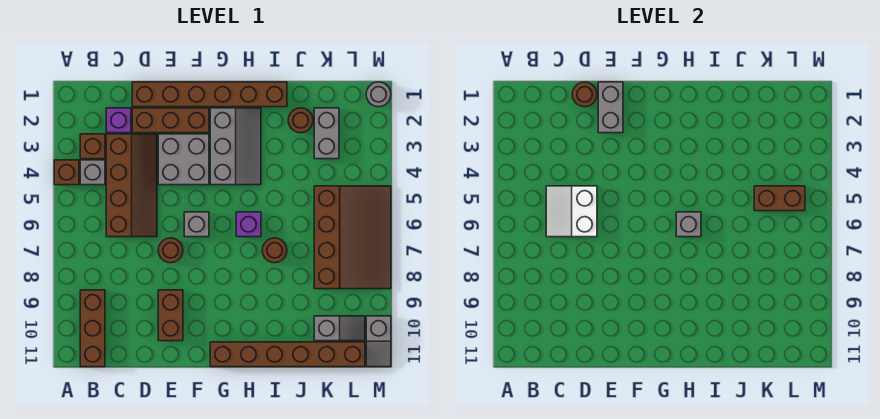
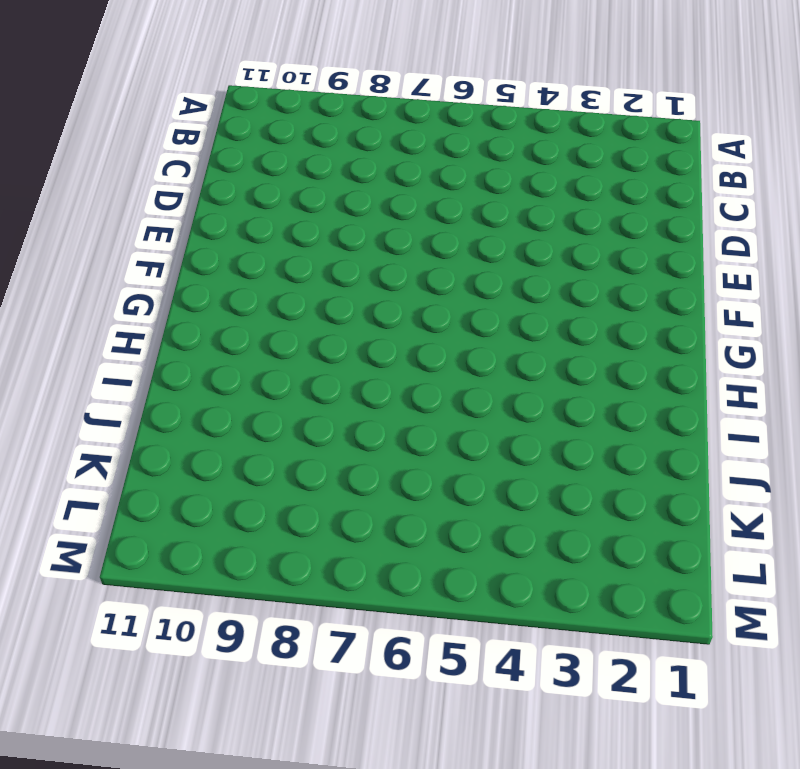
none -> brown brick A4 level 1
none -> brown brick B3 level 1
none -> grey brick B4 level 1

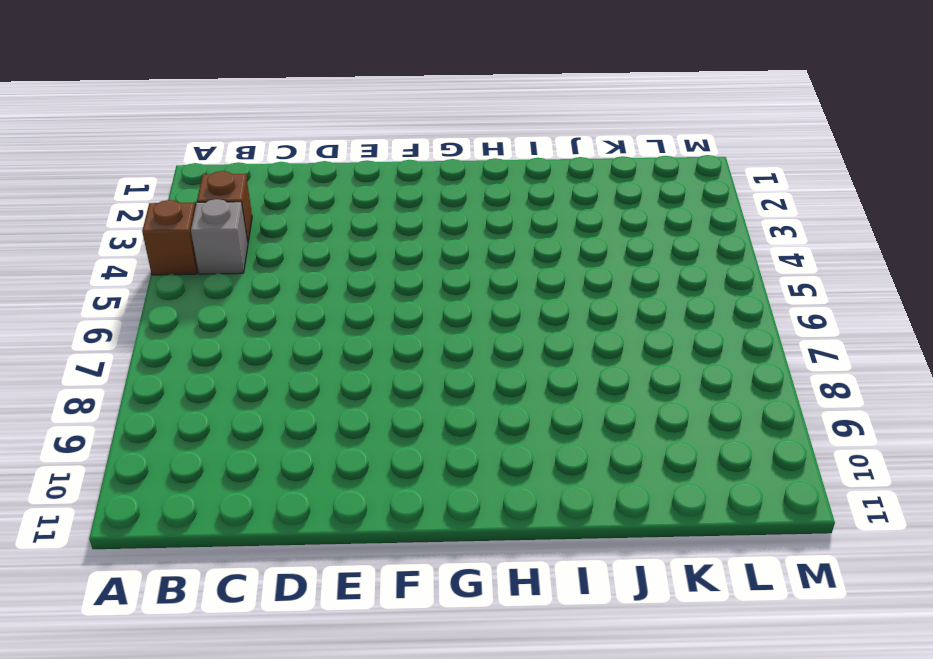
none -> brown brick B9:B11 level 1
none -> purple brick C2 level 1
none -> brown slope C3:D6 level 1 top C

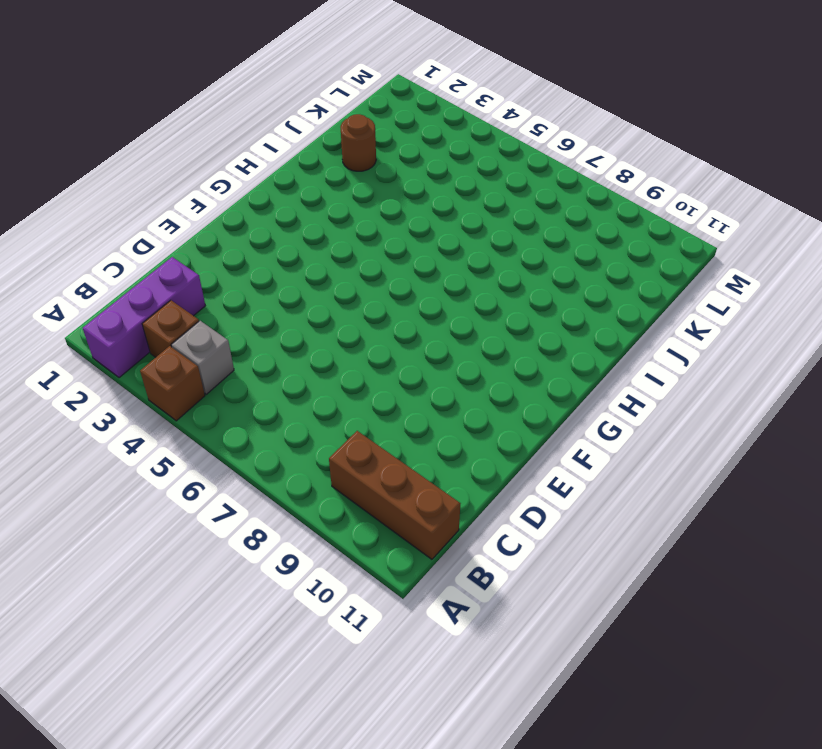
purple brick A2:C2 level 1 -> purple brick C2 level 1
none -> brown slope C3:D6 level 1 top C
none -> brown brick D1:I1 level 1
none -> brown brick D2:F2 level 1

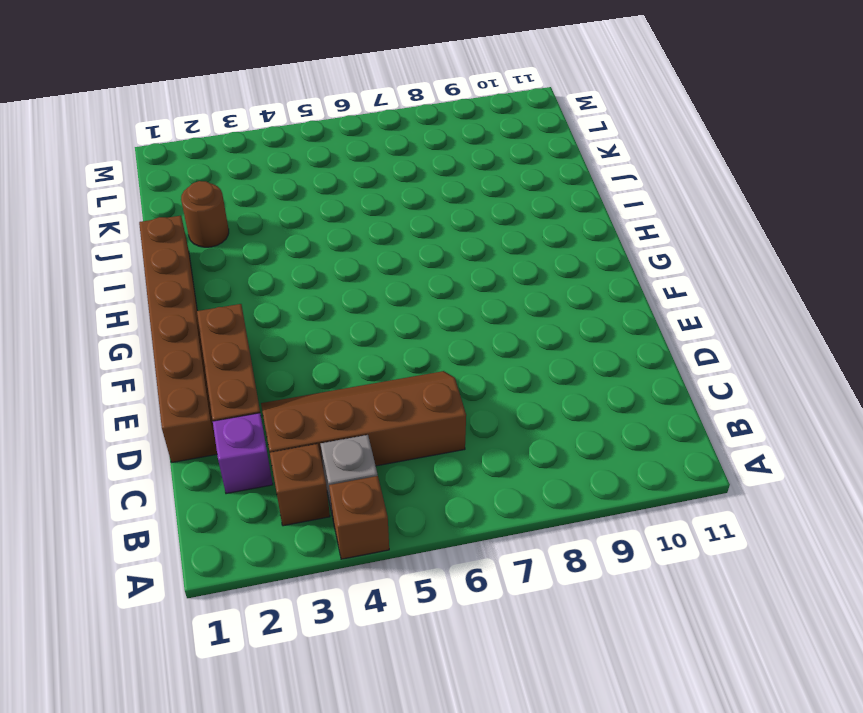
none -> brown brick B9:B11 level 1
none -> grey brick E3:F4 level 1
none -> brown round brick E7 level 1

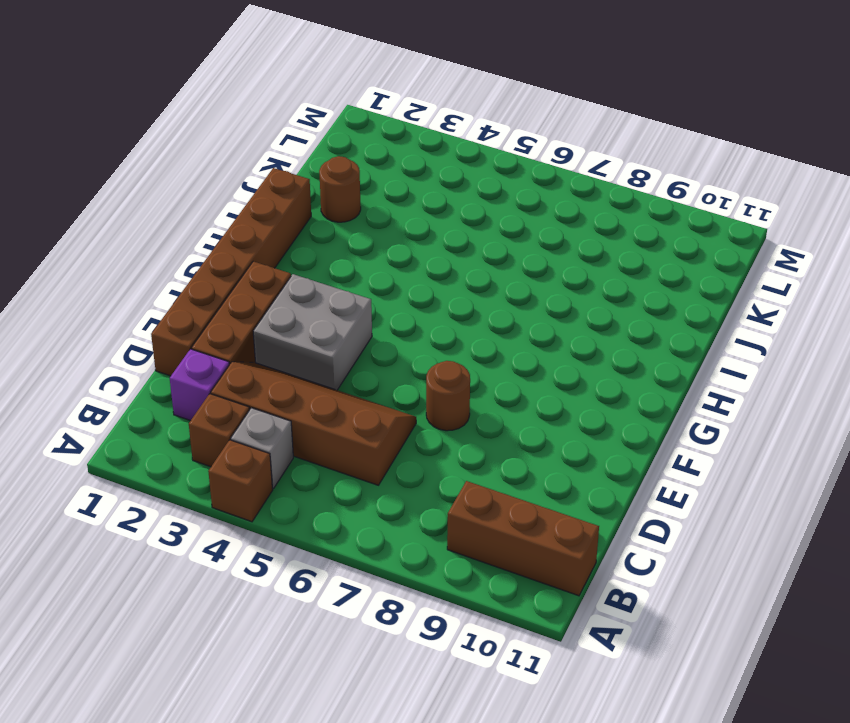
none -> brown brick E9:E10 level 1
none -> grey brick F6 level 1
none -> grey slope G2:H4 level 1 top G

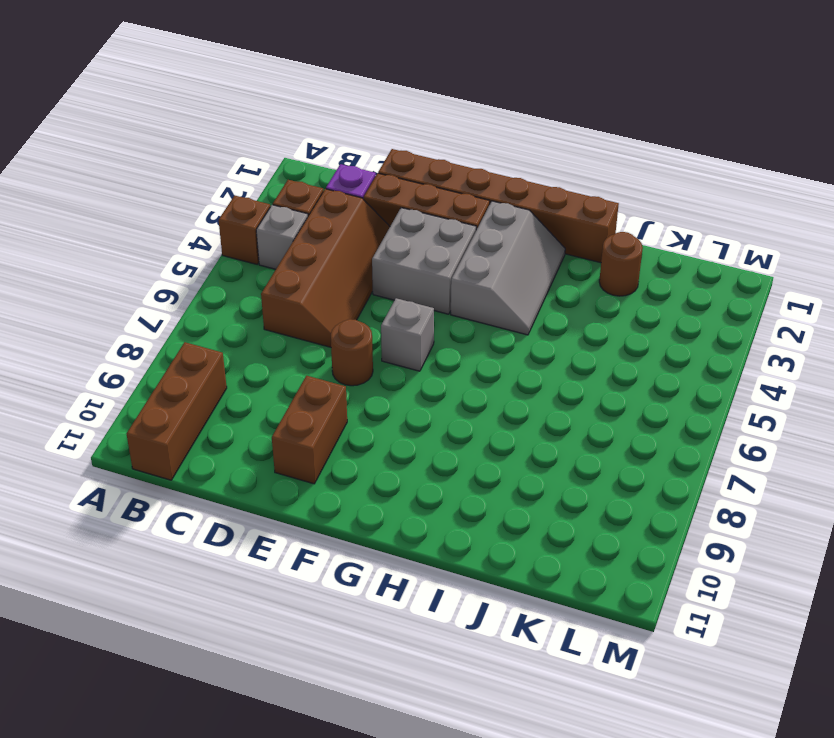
none -> brown brick G11:L11 level 1
none -> purple brick H6 level 1
none -> brown round brick I7 level 1

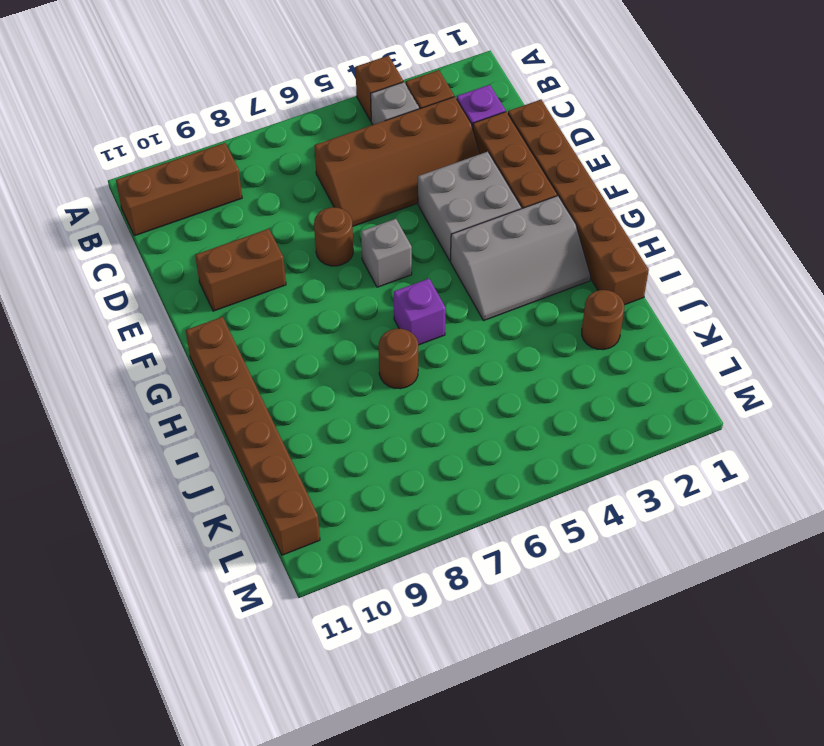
none -> grey brick K2:K3 level 1
none -> brown slope K5:M8 level 1 top K
none -> grey slope K10:L10 level 1 top K

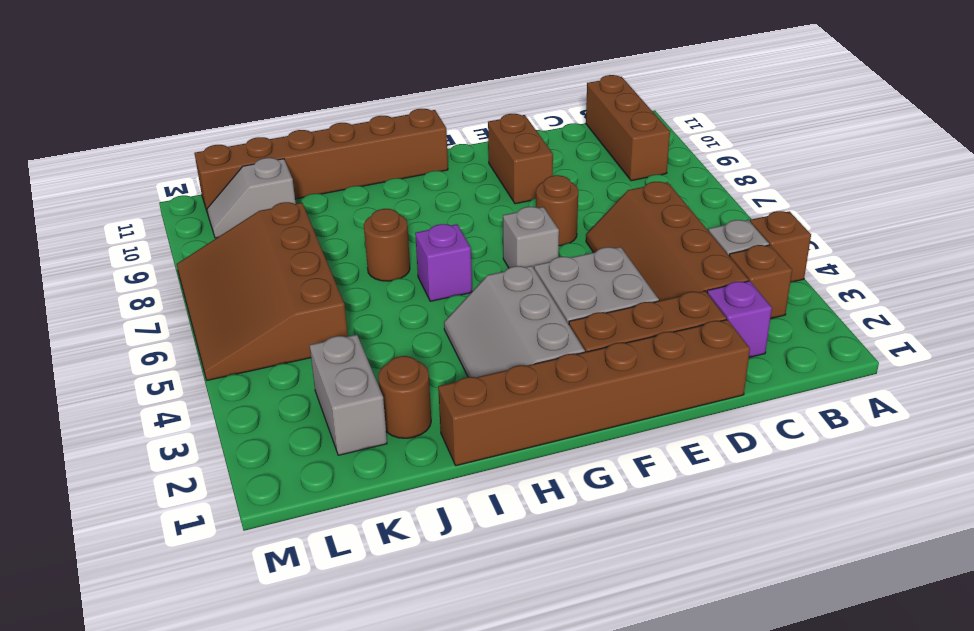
none -> grey round brick M1 level 1
none -> grey slope M10:M11 level 1 top 10
none -> white slope C5:D6 level 2 top D

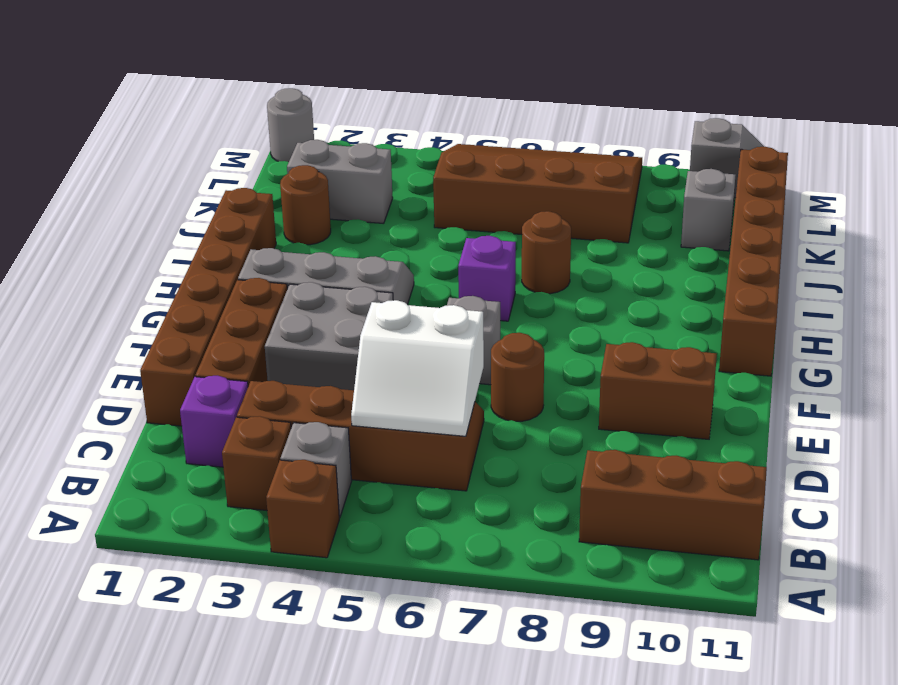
none -> brown round brick D1 level 2
none -> grey brick E1:E2 level 2
none -> grey brick H6 level 2

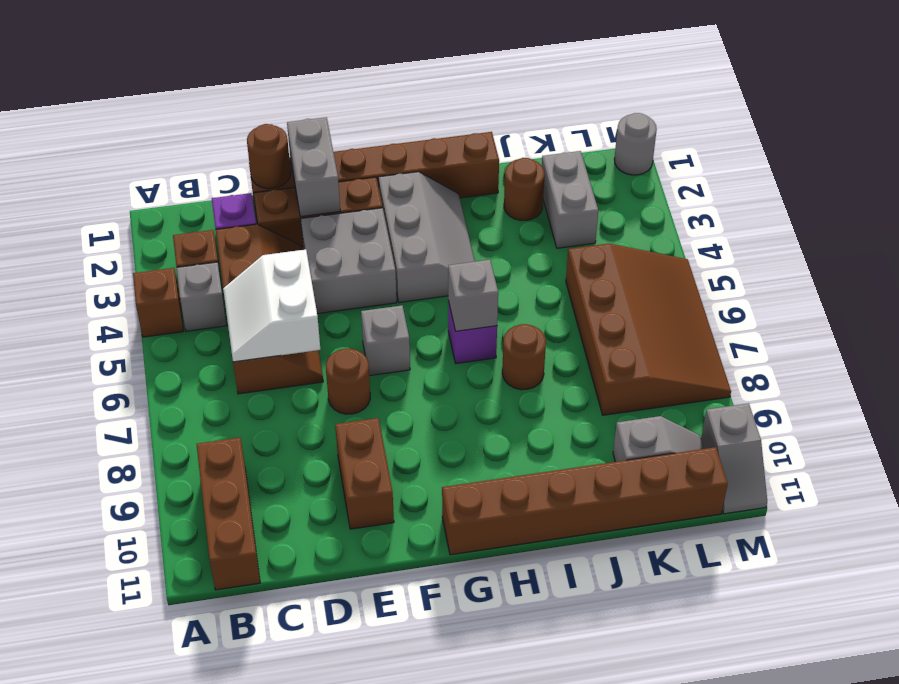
none -> brown brick K5:L5 level 2

